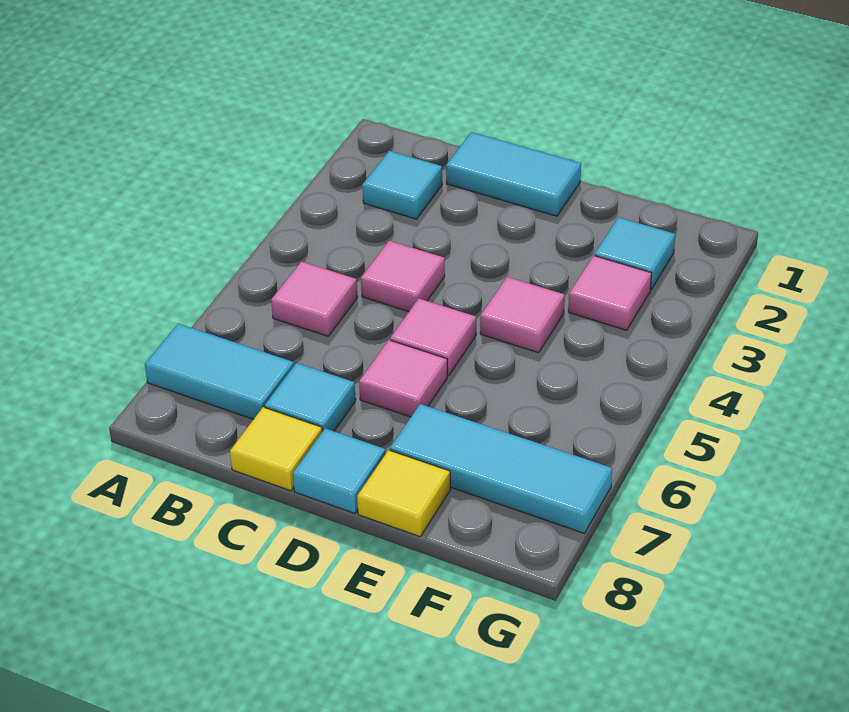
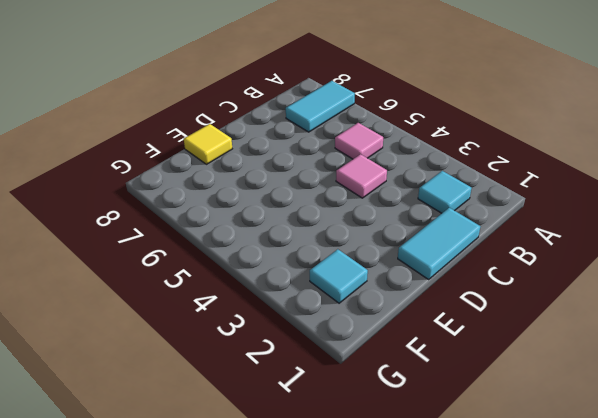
none -> cyan tile C7 level 1
none -> yellow tile C8 level 1
none -> pink tile D5 level 1

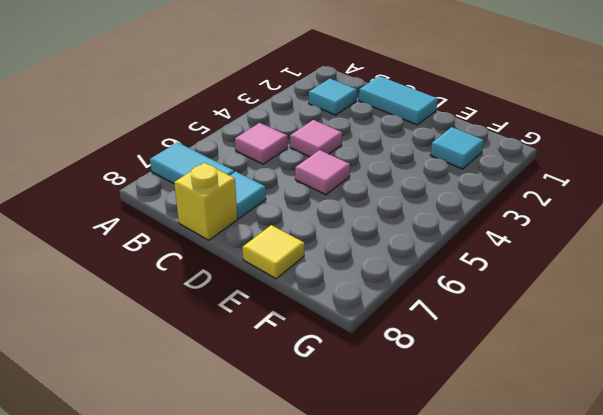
yellow brick C8 level 1 -> yellow tile C8 level 1
none -> pink tile D6 level 1
none -> cyan tile D8 level 1
none -> pink tile E4 level 1

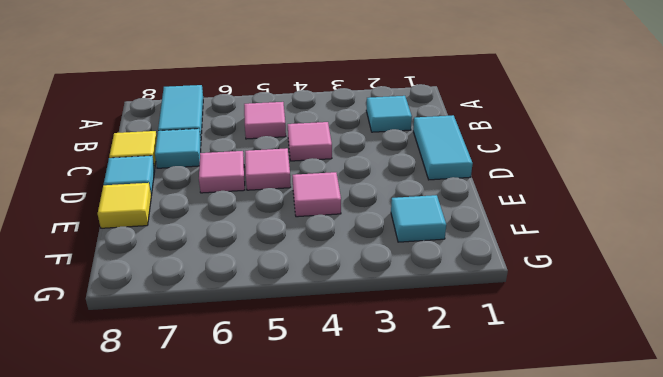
none -> cyan tile E7:G7 level 1
none -> pink tile F3 level 1

